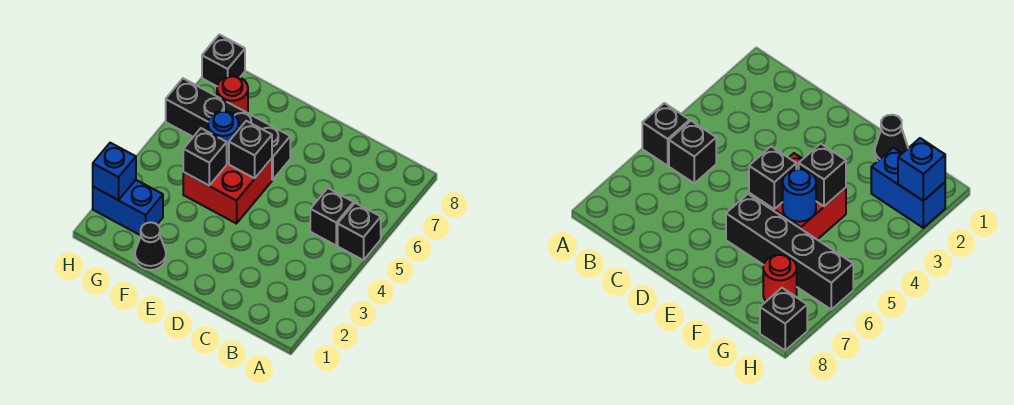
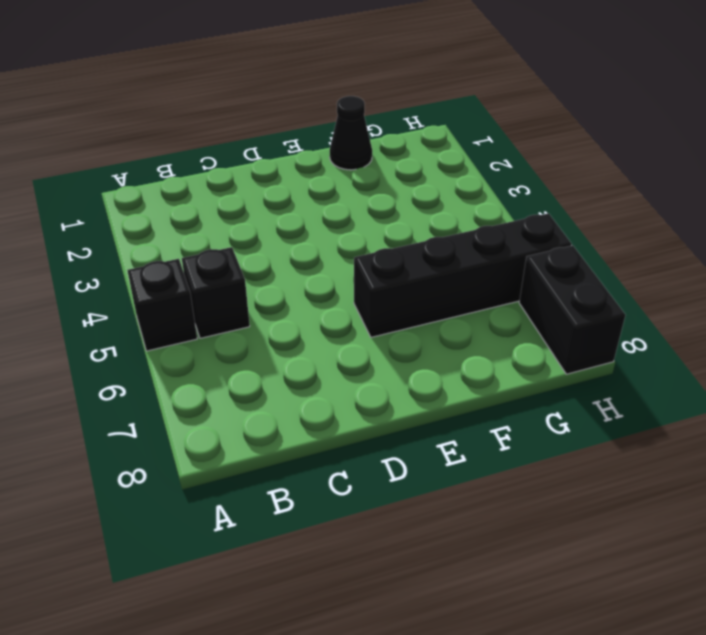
black brick H7:H8 level 1 -> black brick H8 level 1
none -> red brick E4:F5 level 1
none -> blue brick G2:H2 level 1
none -> red round brick G7 level 1

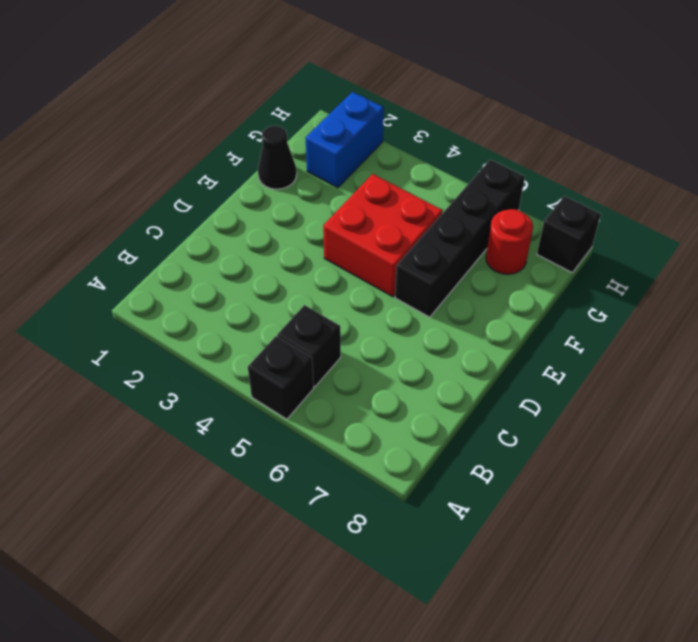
none -> black brick E5 level 2
none -> black brick F4 level 2
none -> blue round brick F5 level 2

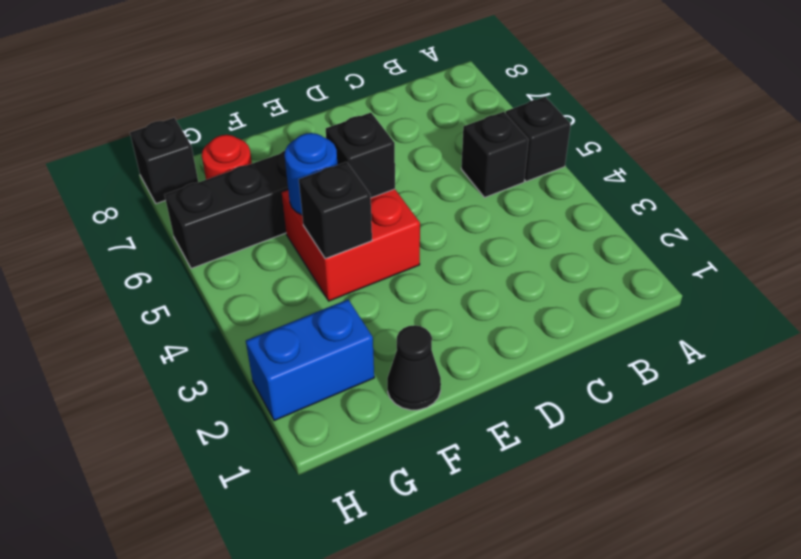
none -> blue brick H2 level 2

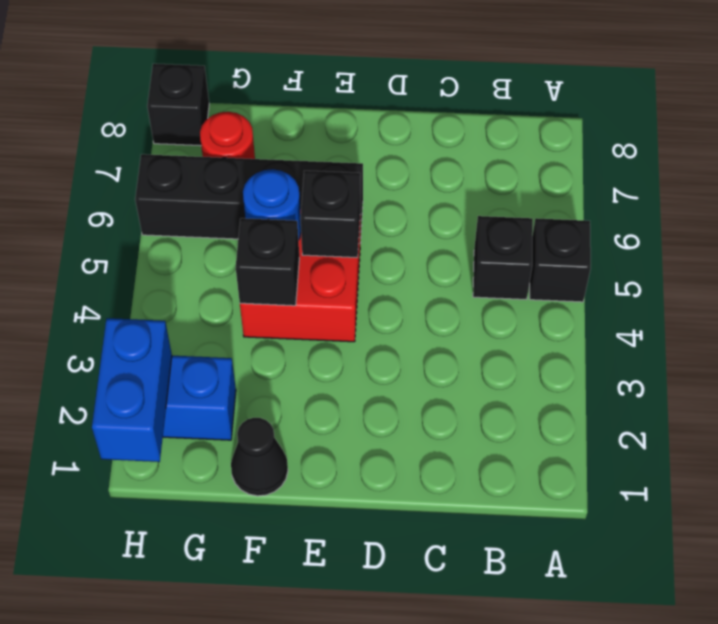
blue brick H1:H2 level 2 -> blue brick H2 level 2

